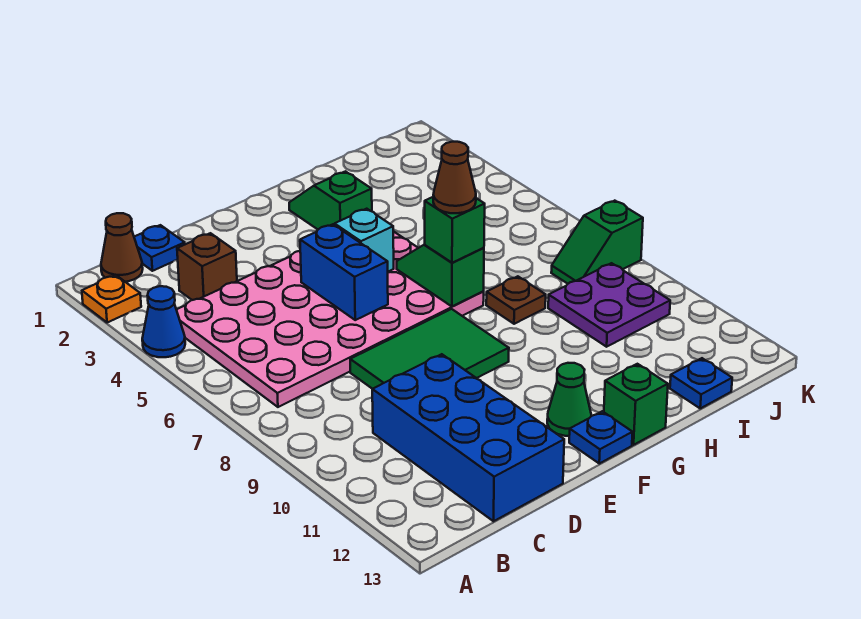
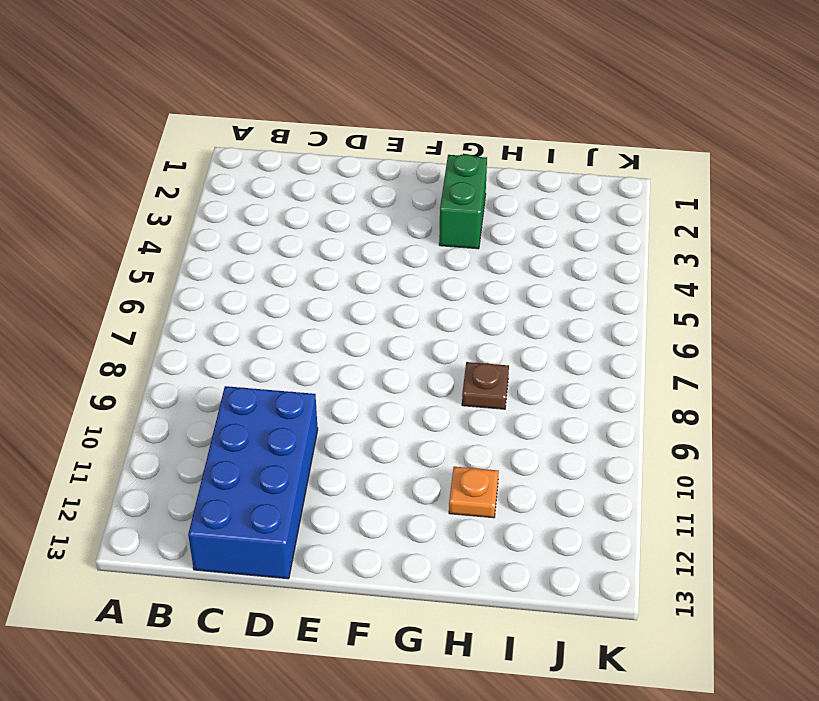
green brick G2:G3 level 1 -> green slope G2:G3 level 1 top 3
orange plate H11 level 1 -> orange plate A2 level 1
none -> blue cone A4 level 1
none -> brown cone B1 level 1
none -> pink plate B4:G7 level 1

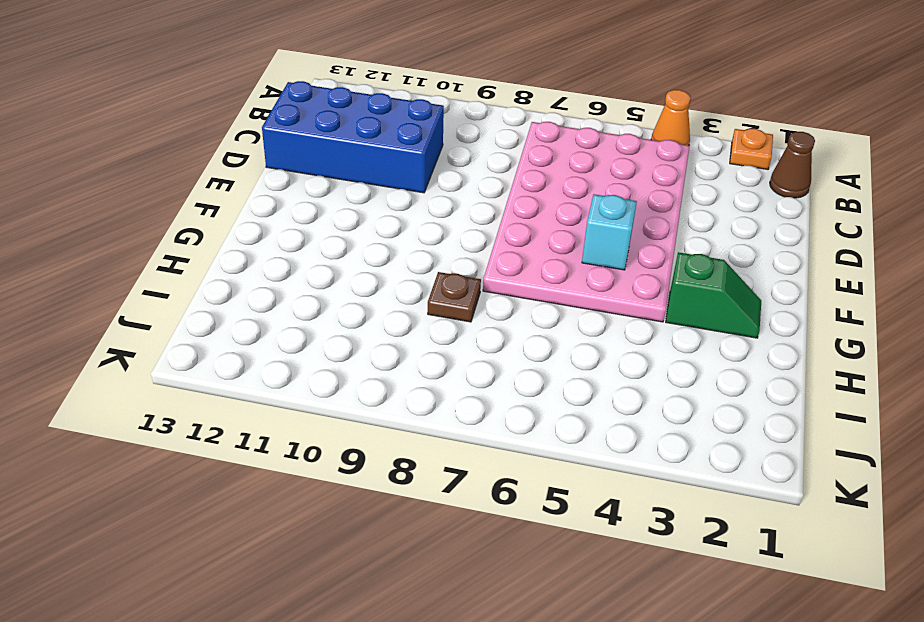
orange cone A4 level 1 -> blue cone A4 level 1
none -> blue plate C1 level 1
none -> brown brick C3 level 1
none -> green tile D8:F9 level 1

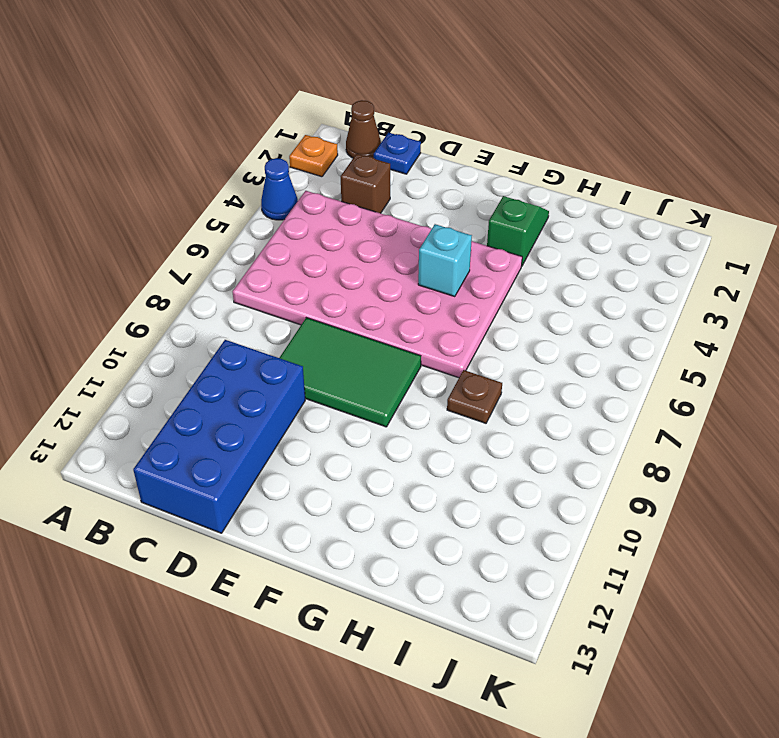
none -> green cone F12 level 1
none -> blue plate F13 level 1
none -> green brick G13 level 1

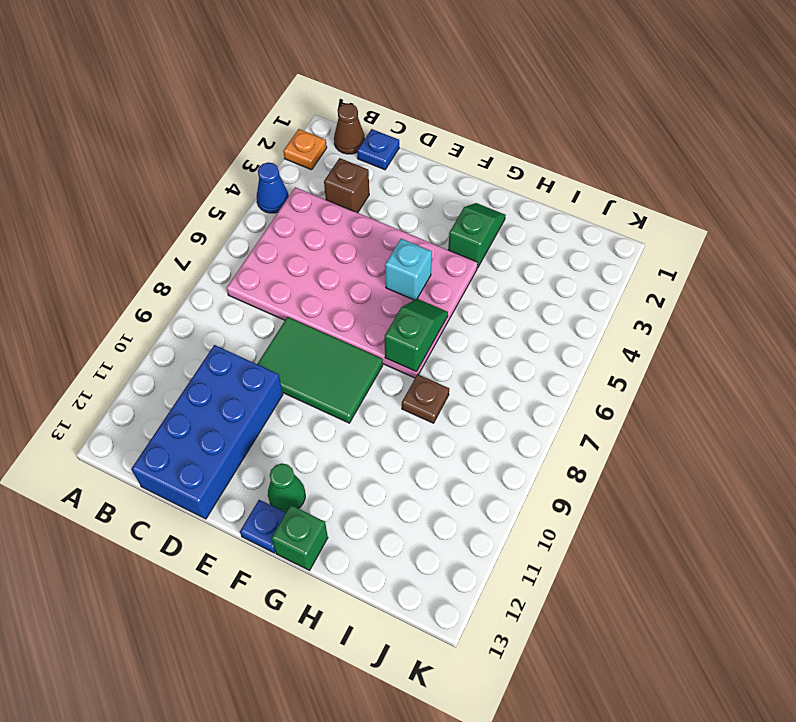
none -> purple plate I9:J10 level 1
none -> blue plate I13 level 1
none -> green slope J8:K8 level 1 top K

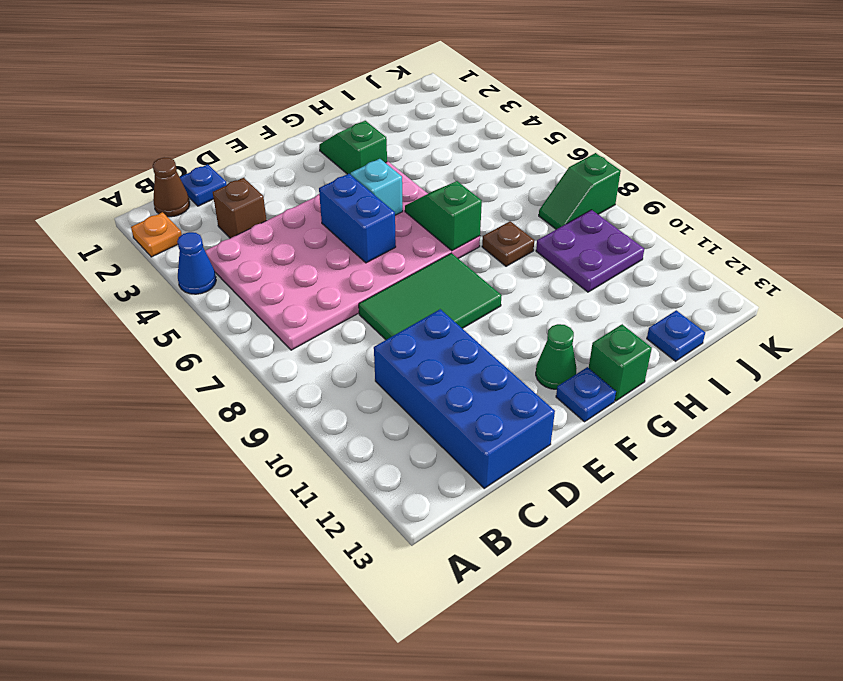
none -> green brick G7 level 3
none -> brown cone G7 level 4

